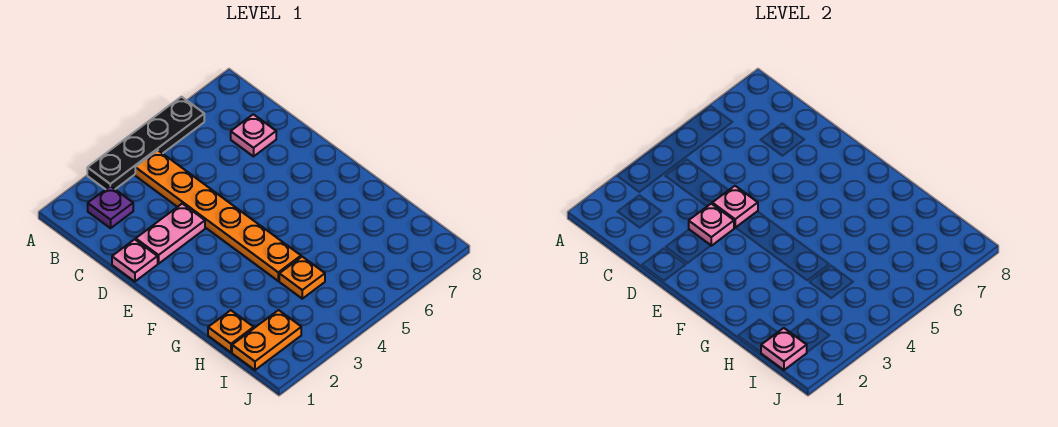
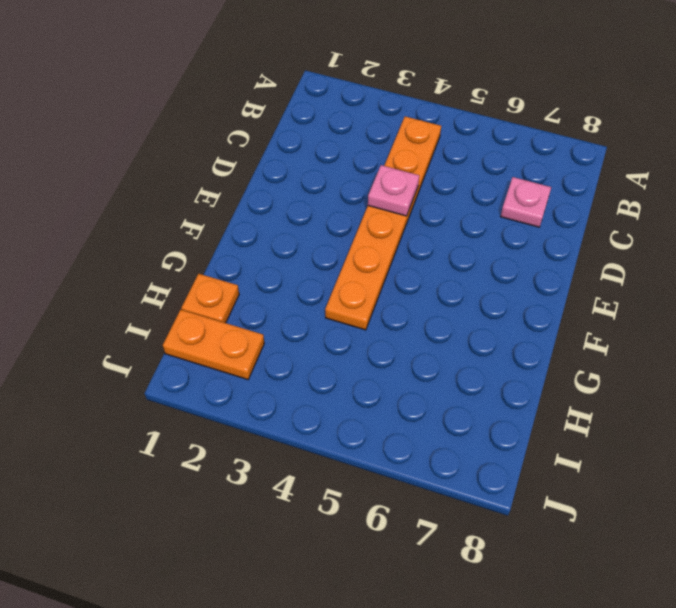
none -> black plate A3:A6 level 1
none -> purple plate B2 level 1
none -> pink plate D1 level 1

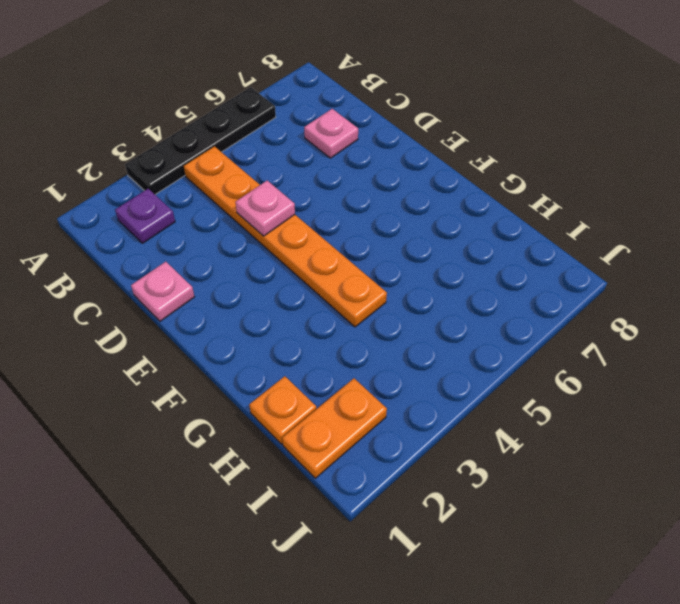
none -> pink plate D2:D3 level 1
none -> orange plate H4 level 1
none -> pink plate D3 level 2

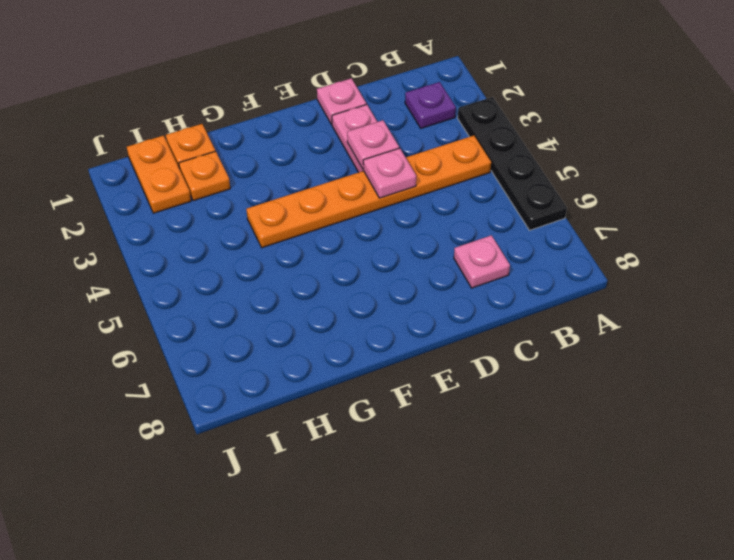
orange plate H2 level 1 -> orange plate H4 level 1
none -> pink plate I1 level 2

